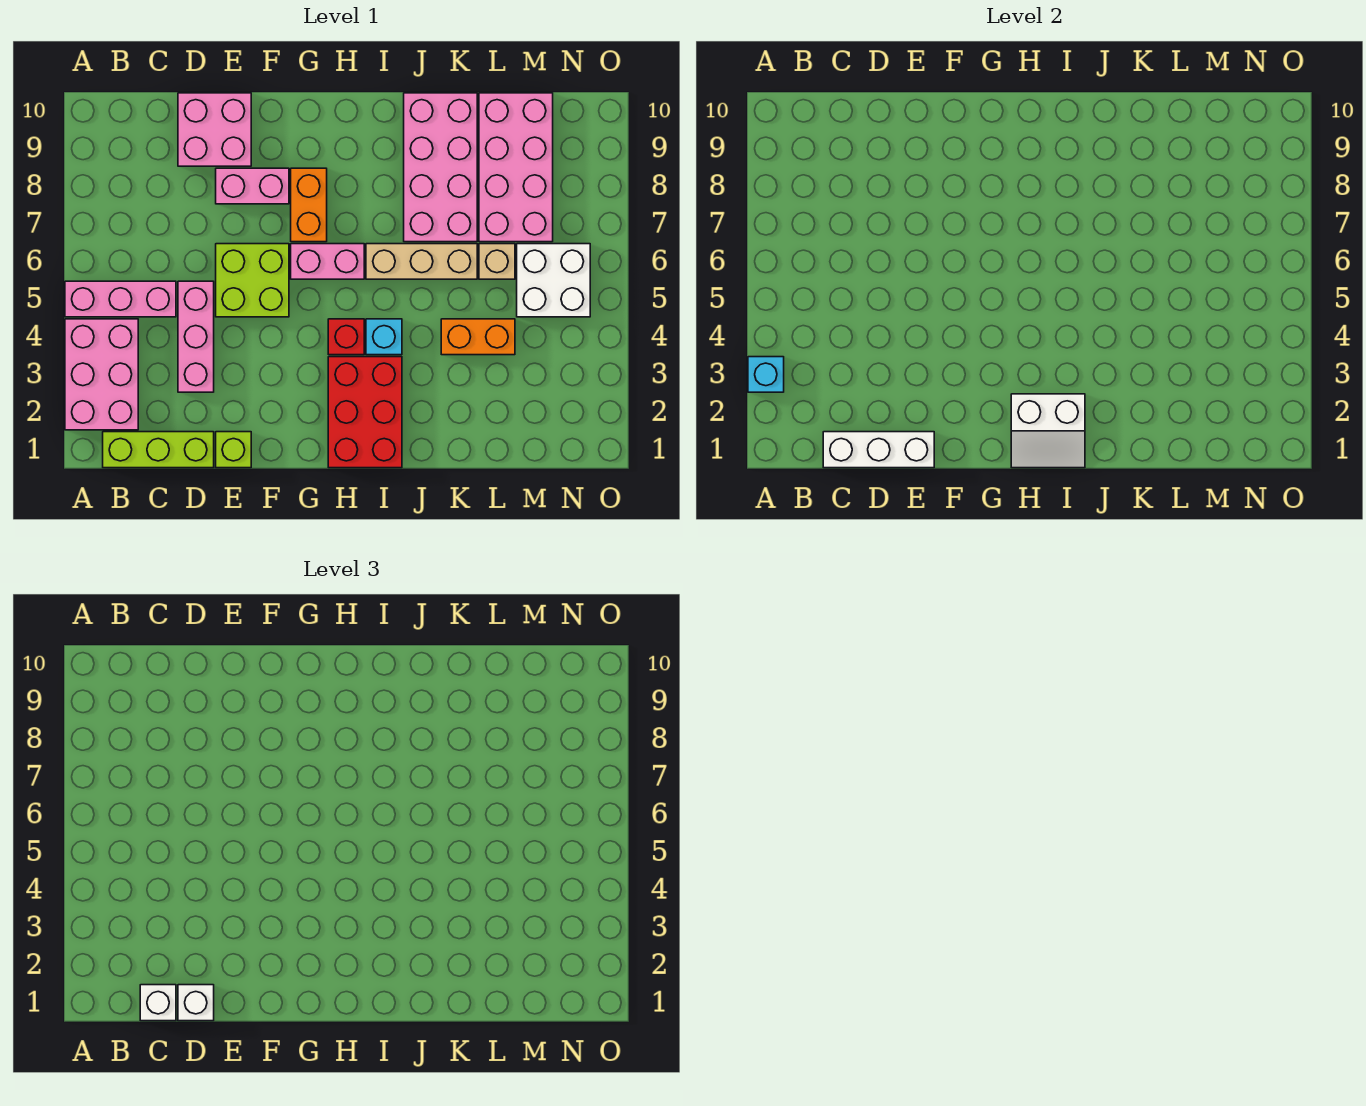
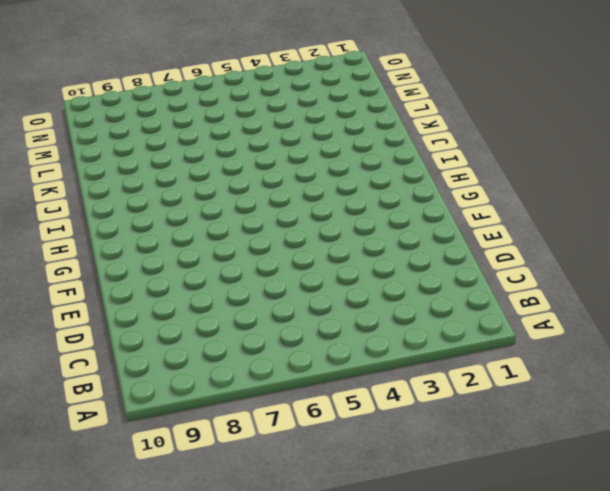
none -> pink brick A2:B4 level 1
none -> pink brick A5:C5 level 1
none -> lime brick B1:D1 level 1

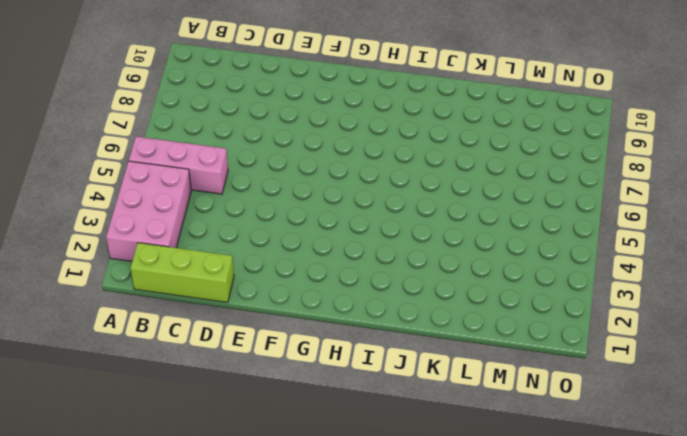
none -> pink brick D3:D5 level 1
none -> pink brick D9:E10 level 1
none -> lime brick E1 level 1

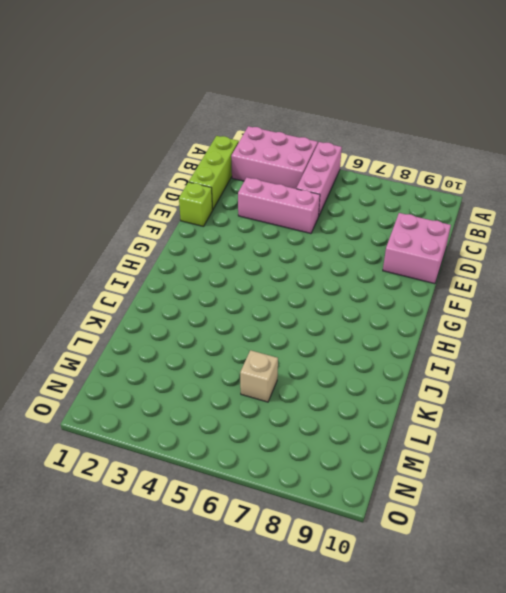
none -> lime brick E5:F6 level 1
none -> pink brick E8:F8 level 1
none -> pink brick G6:H6 level 1

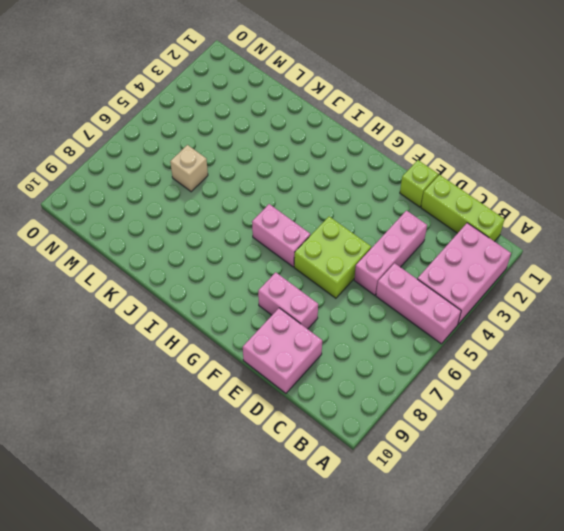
none -> orange brick G7:G8 level 1
none -> red brick H1:I3 level 1
none -> red brick H4 level 1

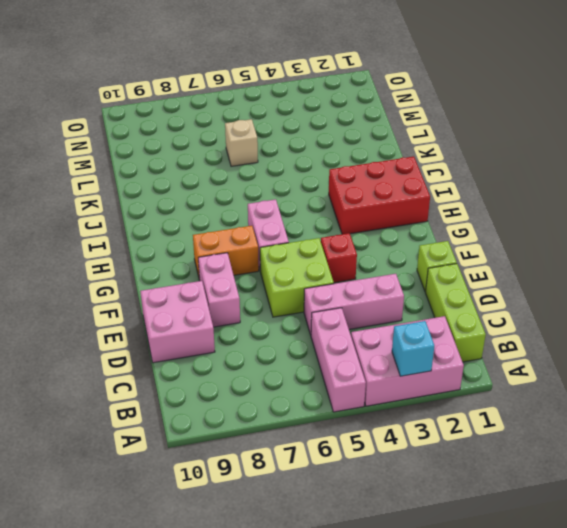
red brick F4 level 1 -> red brick H4 level 1
none -> cyan brick I4 level 1
none -> tan brick I6:K6 level 1
none -> pink brick J7:K10 level 1

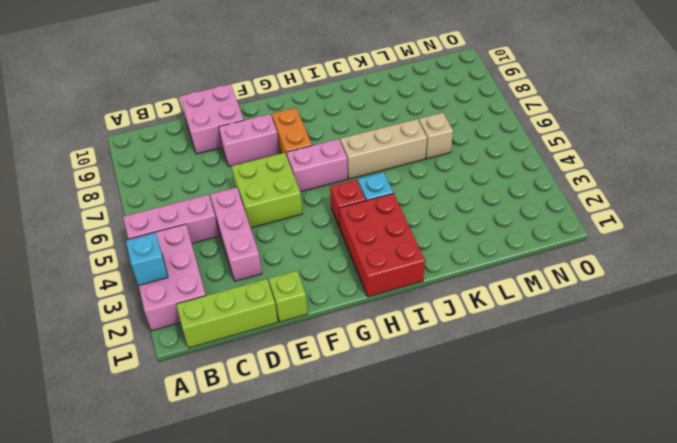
none -> pink brick J7:K10 level 1
none -> orange brick K4:L4 level 1
none -> pink brick L7:M10 level 1

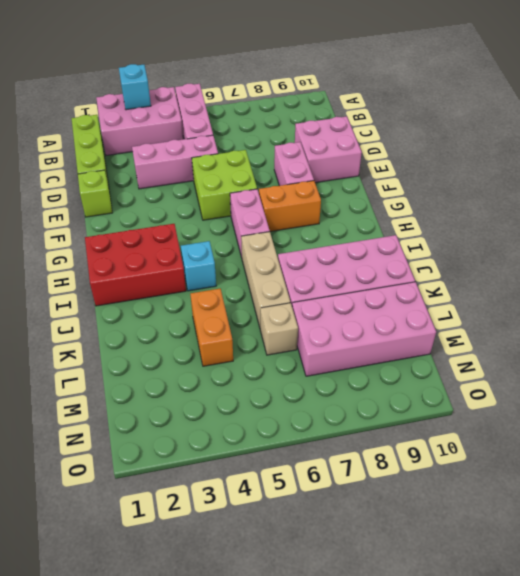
none -> red brick H4 level 1
none -> white brick M5:N6 level 1
none -> white brick C1:E1 level 2

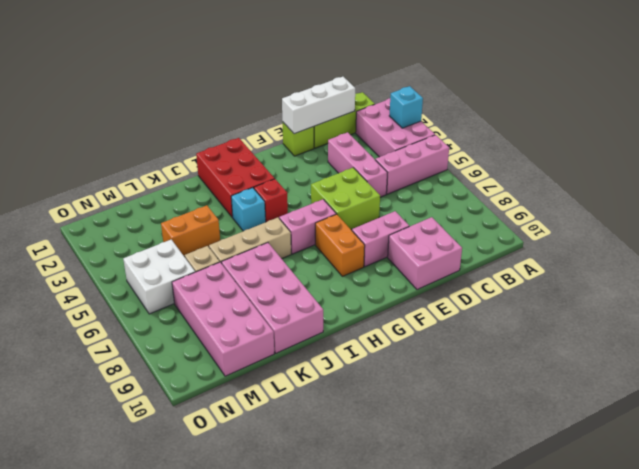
none -> white slope H1:I2 level 2 top 2
none -> white brick C1 level 3
none -> white brick D1 level 3

